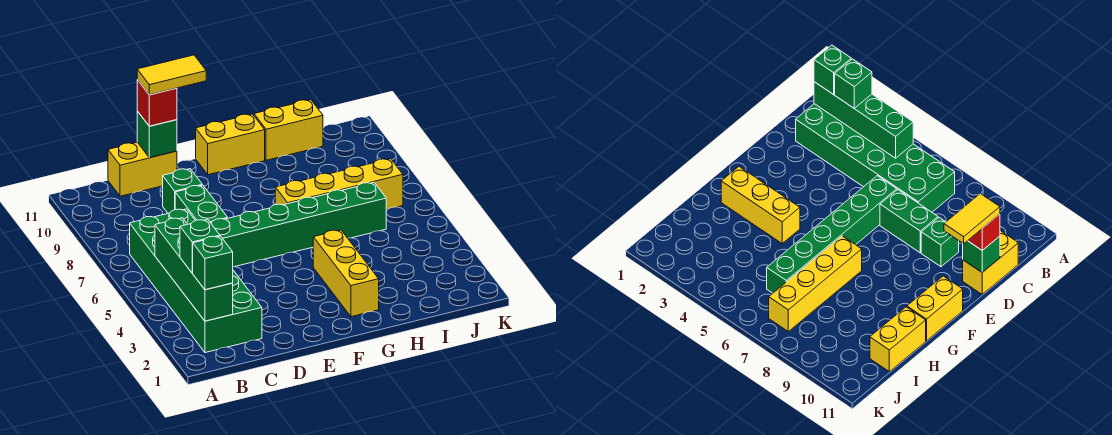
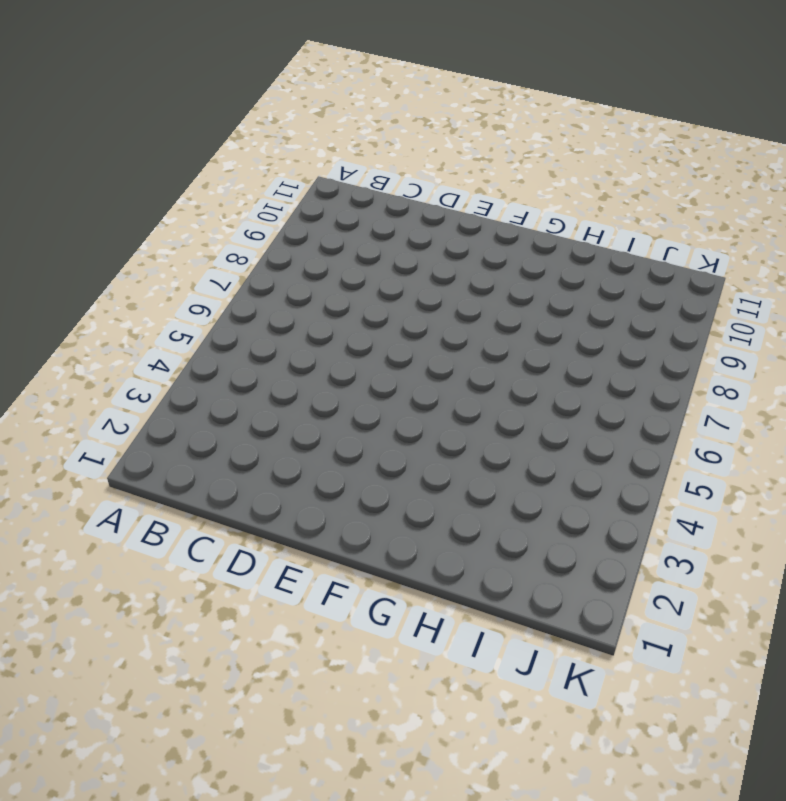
none -> green brick B2:C7 level 1
none -> yellow brick C11:D11 level 1
none -> green brick D6:I6 level 1

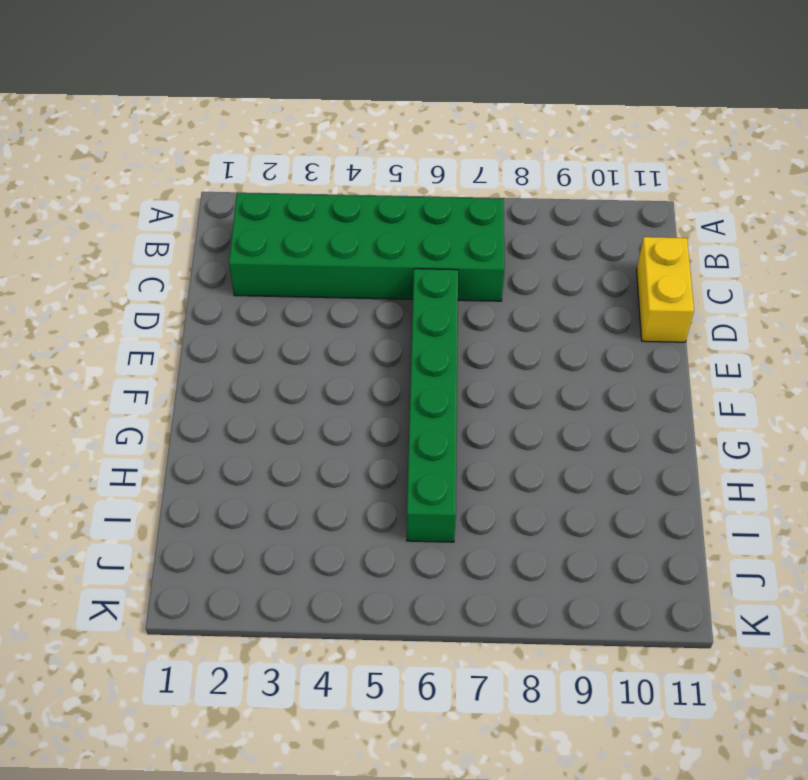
none -> green brick D7:D8 level 1
none -> green brick D9 level 1
none -> yellow brick F11:G11 level 1

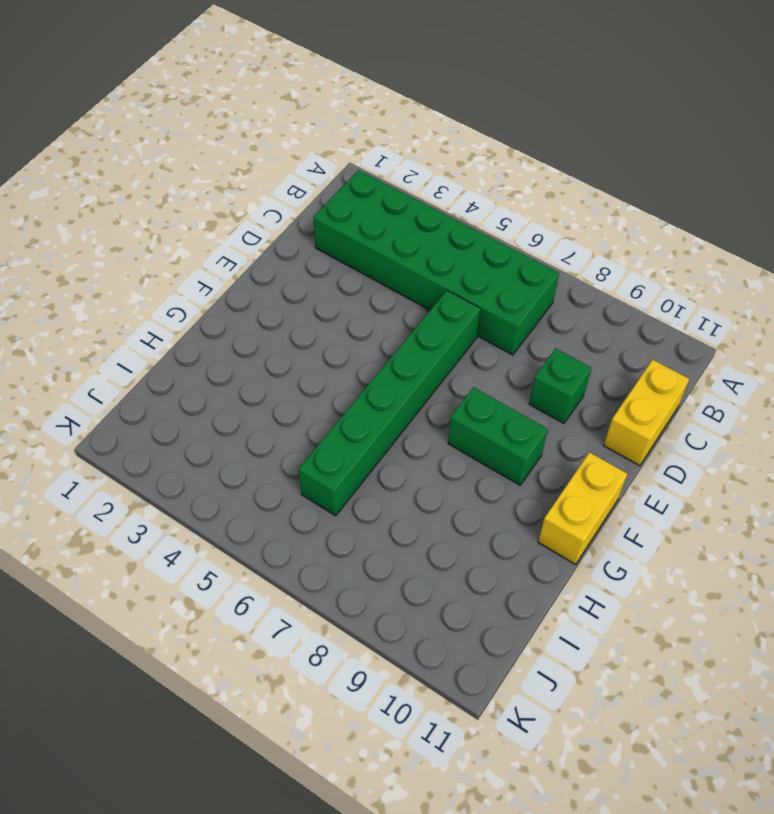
green brick F8:F9 level 1 -> green brick D7:D8 level 1
none -> yellow brick G2:G4 level 1
none -> yellow brick G7:J7 level 1
none -> yellow brick H11:I11 level 1

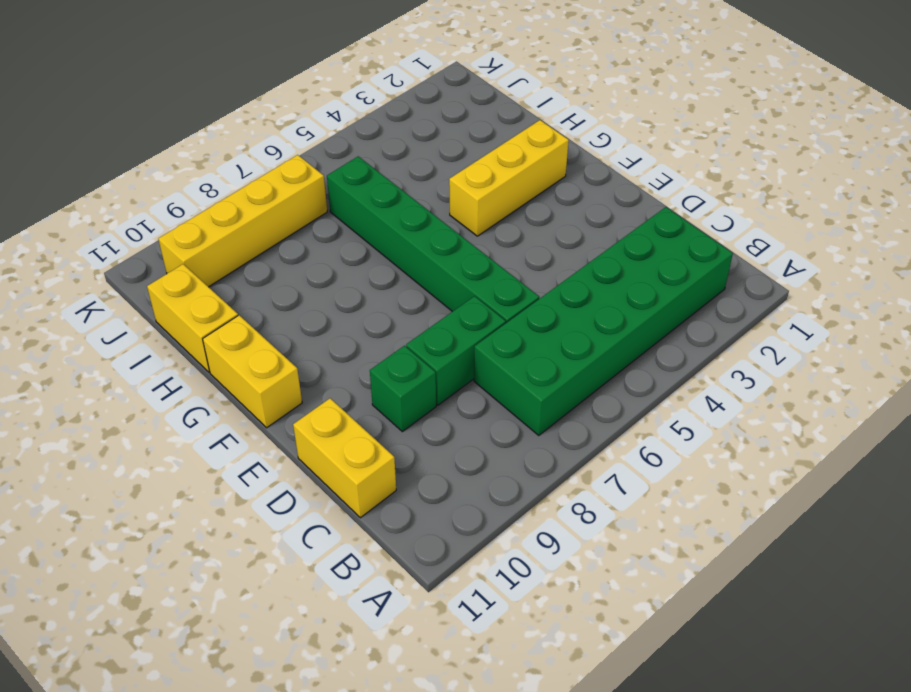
yellow brick J7:J10 level 1 -> yellow brick G7:J7 level 1
none -> green brick B2:B5 level 2
none -> green brick D11 level 2
none -> green brick B2 level 3

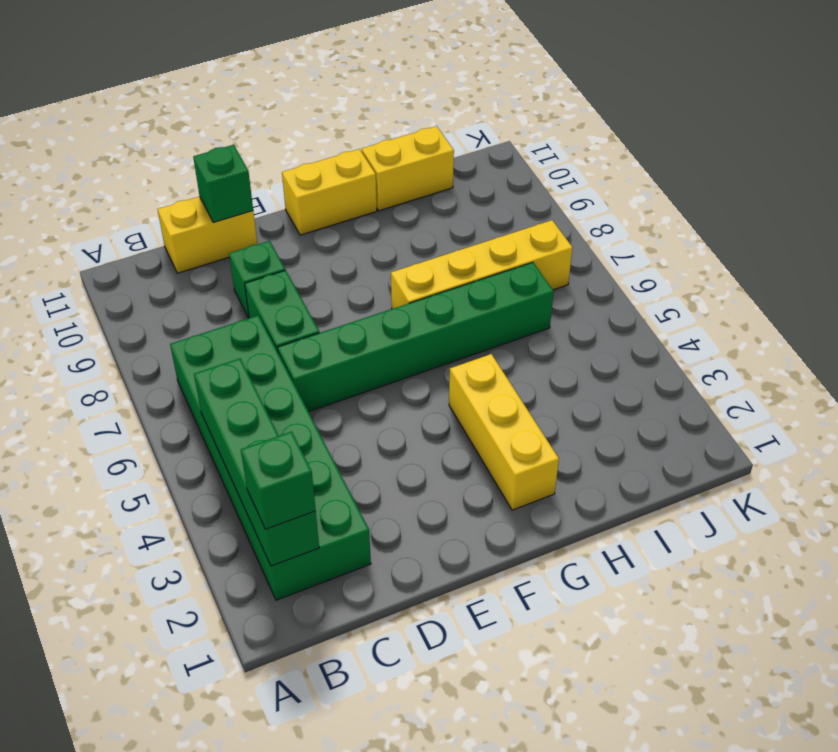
none -> green brick B3 level 3
none -> red brick D11 level 3
none -> yellow tile D11:E11 level 4

